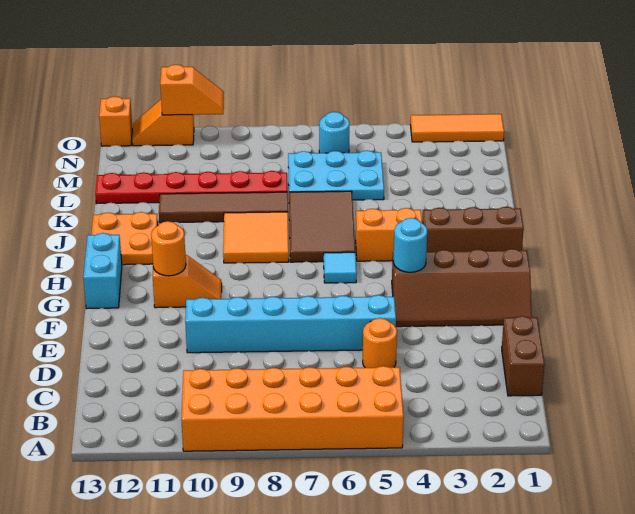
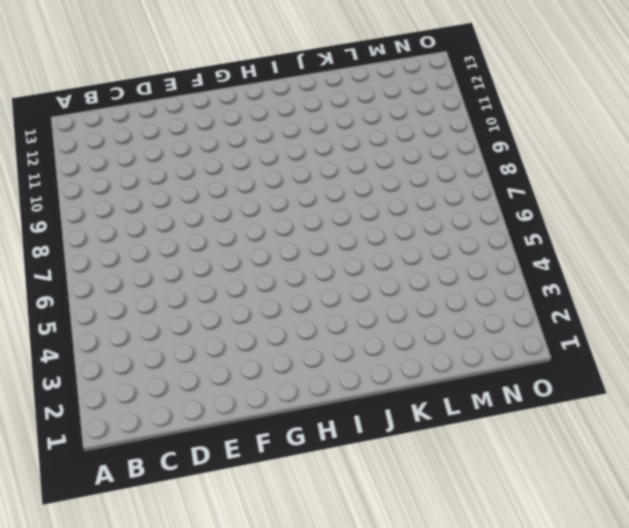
none -> orange brick A5:B10 level 1
none -> brown brick C1:D1 level 1
none -> orange round brick D5 level 1

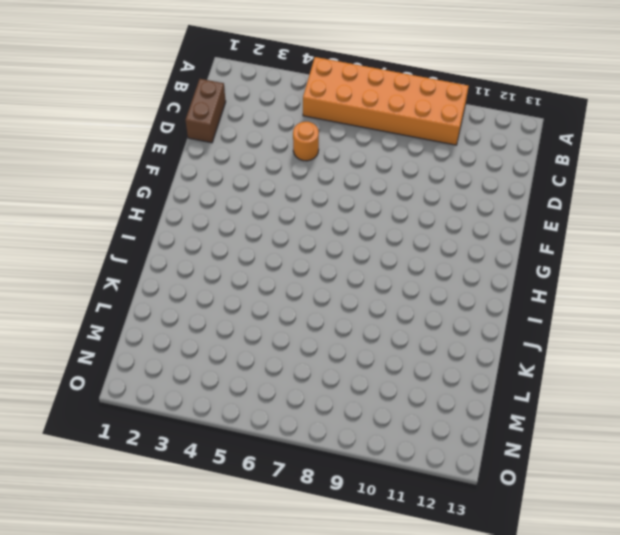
none -> cyan brick E5:E10 level 1
none -> brown slope F1:G4 level 1 top G
none -> orange slope G10:G11 level 1 top 11

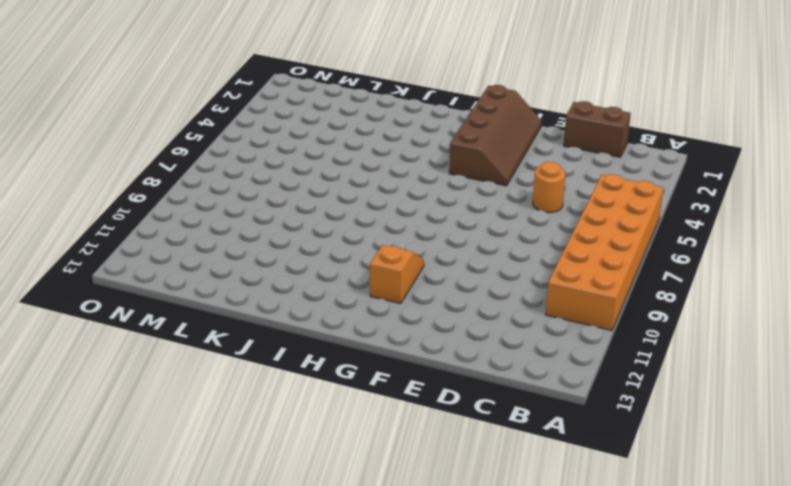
none -> cyan brick E5:E10 level 1
none -> cyan brick G13:H13 level 1
none -> cyan tile H6 level 1

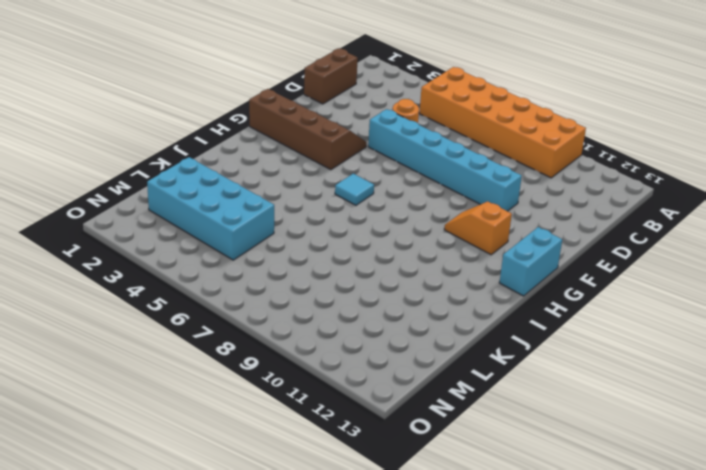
cyan brick L2:M5 level 1 -> cyan plate L5:M7 level 1
none -> brown brick I1:I3 level 1
none -> orange brick I4:I5 level 1
none -> brown tile I6:K7 level 1

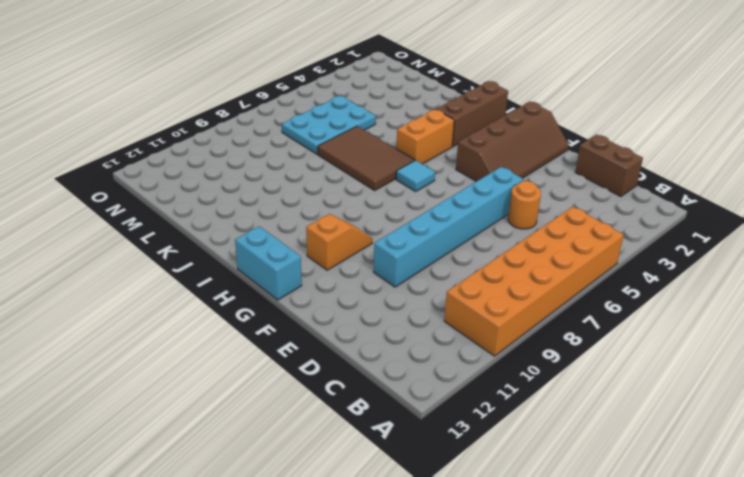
none -> orange tile I8:J9 level 1
none -> orange plate I12:J13 level 1
none -> brown tile K8:K11 level 1

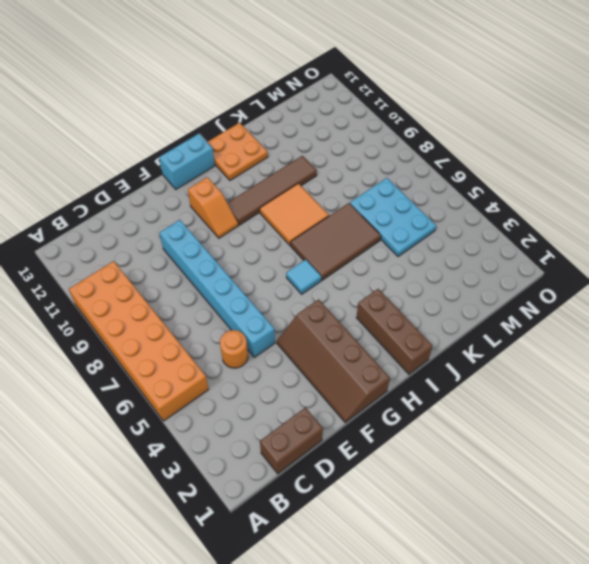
brown tile H10:K10 level 1 -> brown tile K8:K11 level 1
none -> orange brick I4:I5 level 1
none -> red plate L8:L13 level 1
none -> cyan round brick N6 level 1

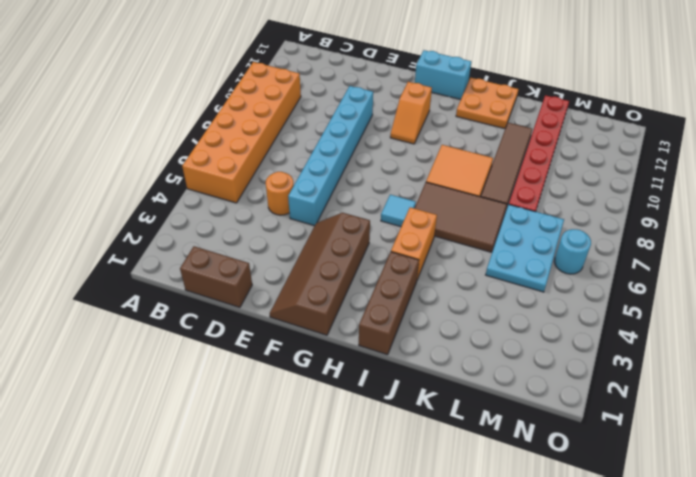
none -> orange tile O1:O3 level 1
none -> orange slope O11:O12 level 1 top 11
none -> orange brick O13 level 1

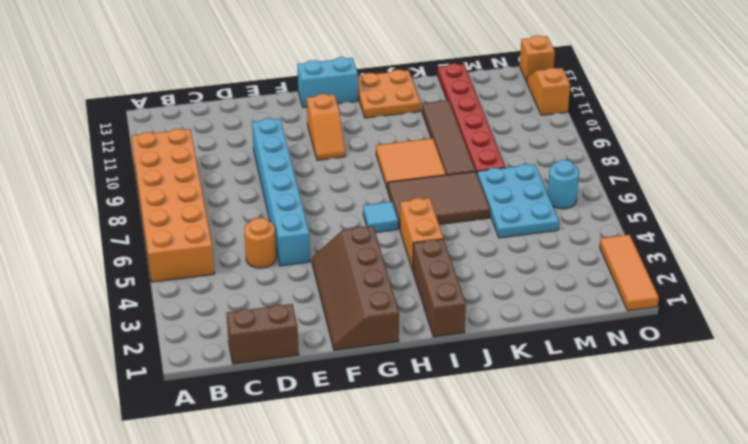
none -> cyan round brick G4 level 2
none -> orange round brick G11 level 2
none -> orange slope O10:O11 level 2 top 11

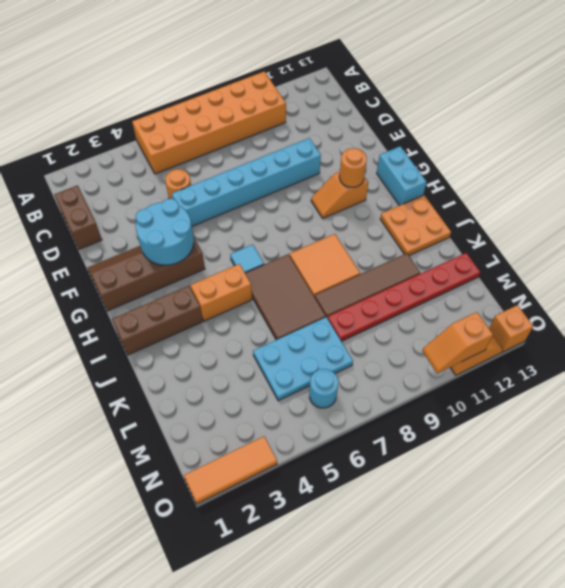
cyan round brick F3:G4 level 2 -> cyan round brick G4 level 2

